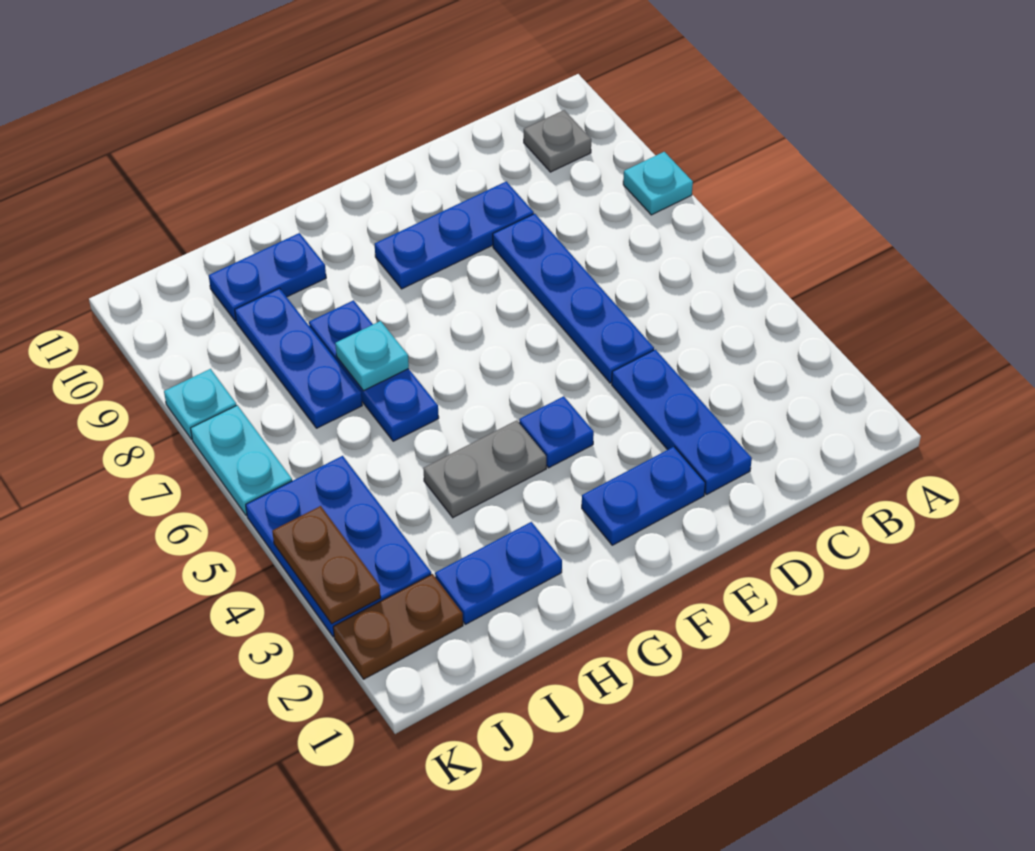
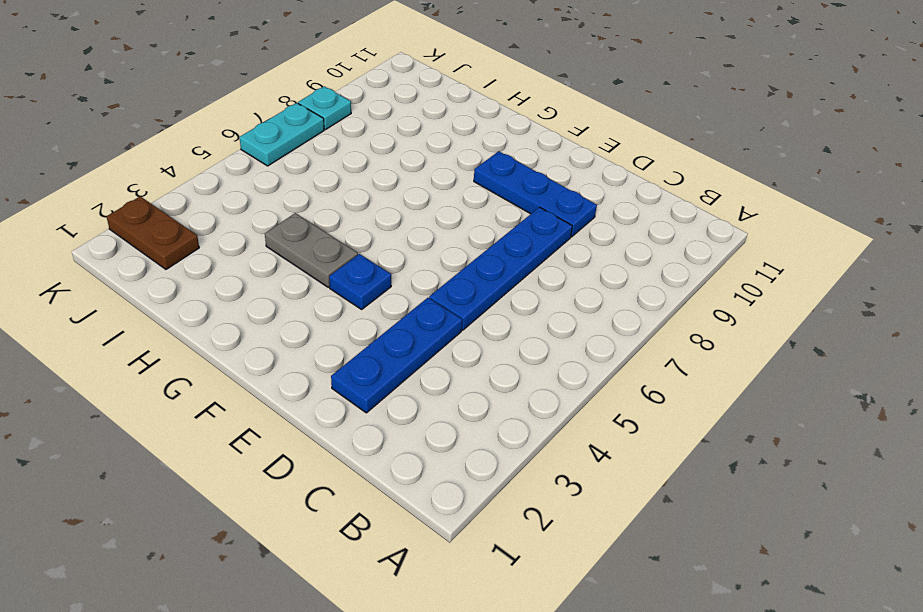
none -> cyan plate A8 level 1
none -> grey plate B10 level 1
none -> blue plate E2:F2 level 1

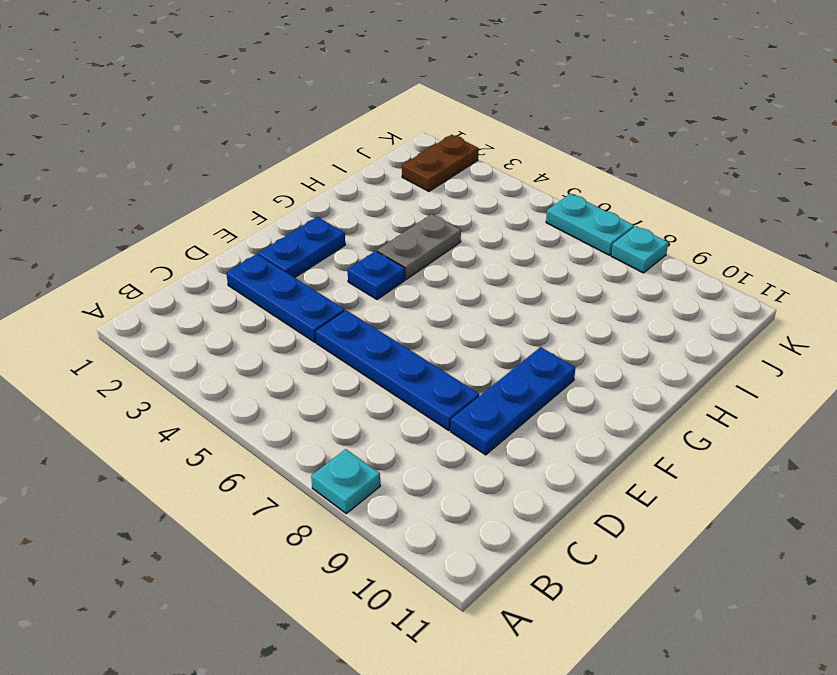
none -> grey plate B10 level 1
none -> blue plate H2:I2 level 1
none -> blue plate H6:H8 level 1

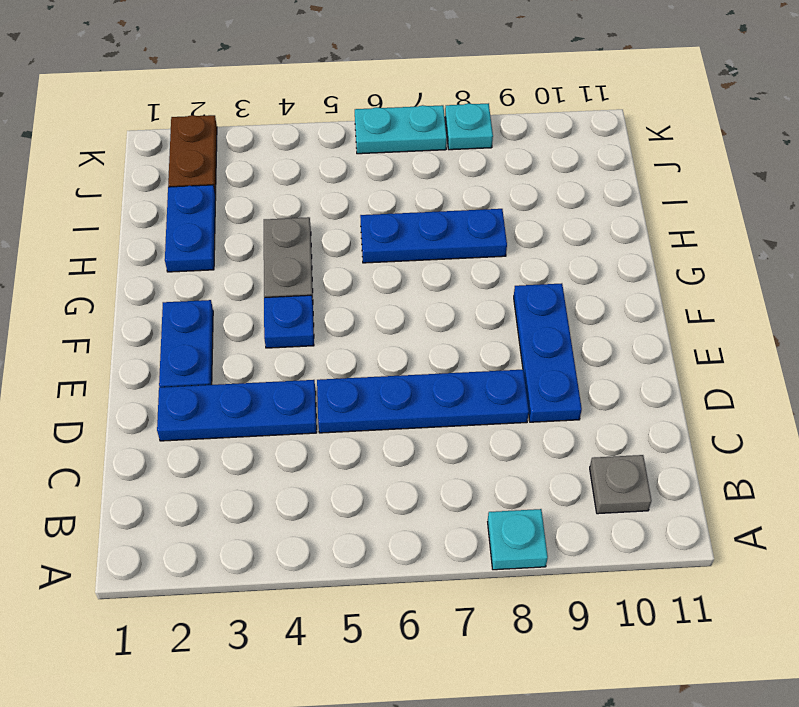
none -> blue plate H10:I10 level 1
none -> blue plate I7:I9 level 1
none -> blue plate J3:K5 level 1

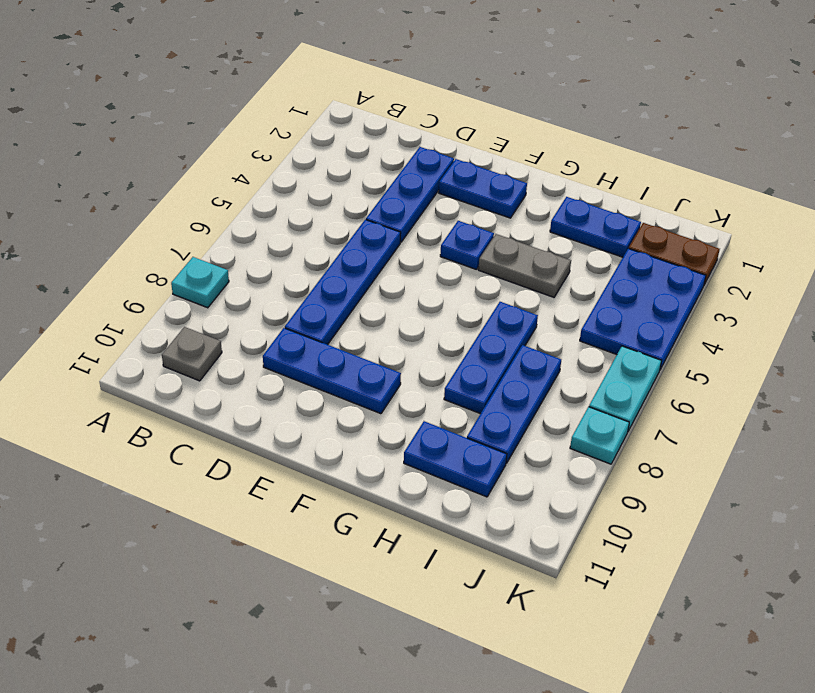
none -> cyan plate H7 level 2
none -> brown plate K3:K4 level 2

